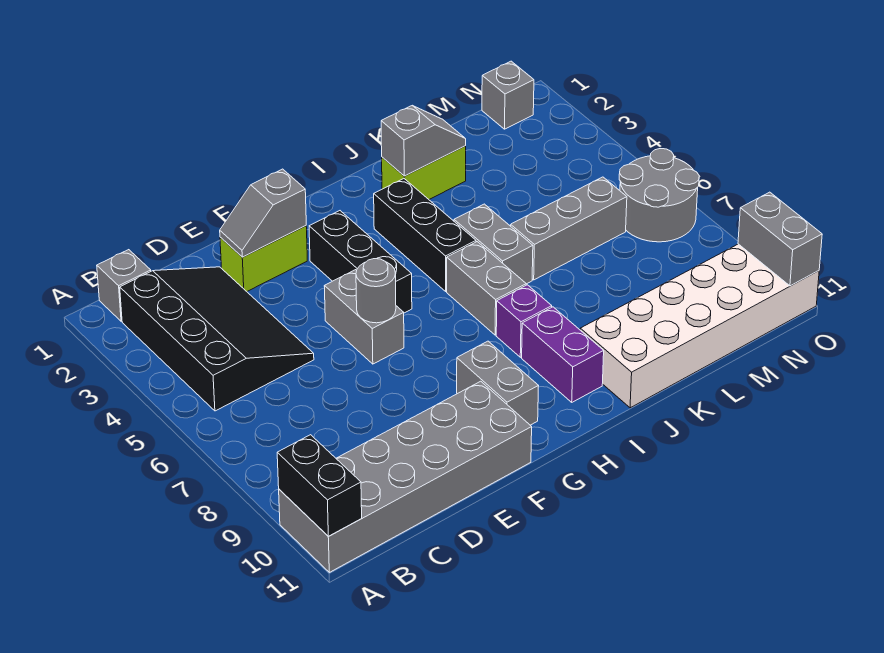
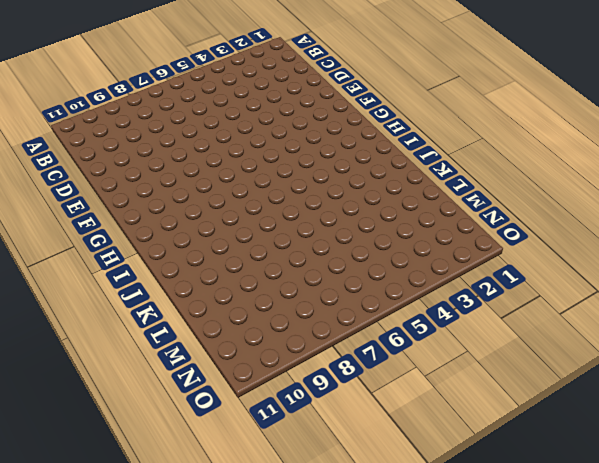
none -> grey brick A10:F11 level 1
none -> grey brick B1 level 1
none -> black slope B2:D5 level 1 top B

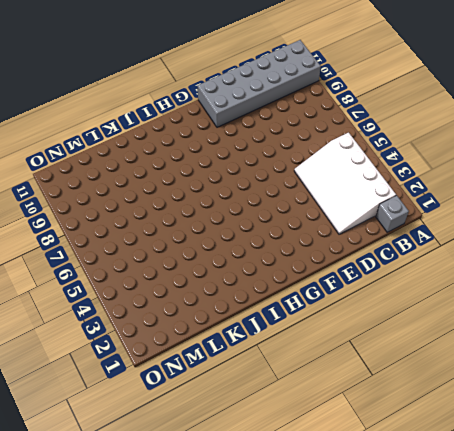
white slope B2:D5 level 1 top B -> black slope B2:D5 level 1 top B
none -> lime brick E2:F2 level 1
none -> grey brick F5:F6 level 1
none -> black brick G3:G5 level 1

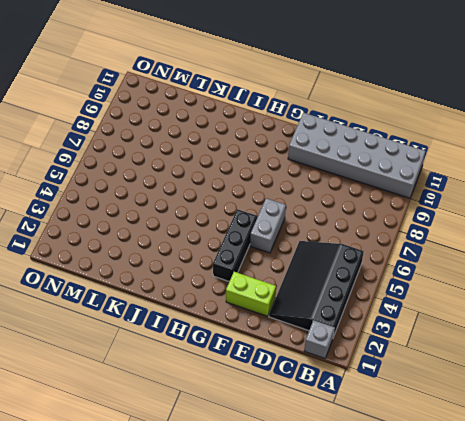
none -> grey brick G9:G10 level 1
none -> black brick I3:I5 level 1
none -> grey brick I6:I7 level 1

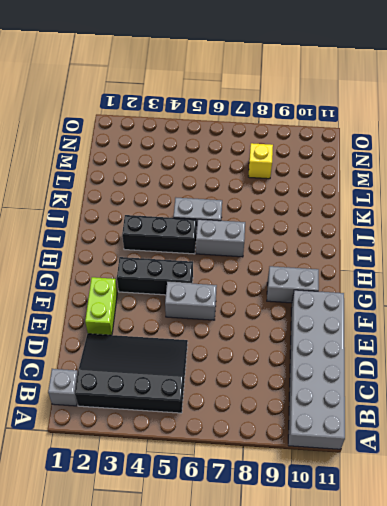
yellow brick M8 level 1 -> none
none -> purple brick I8 level 1
none -> purple brick I9:I10 level 1
none -> lime brick J2:K2 level 1

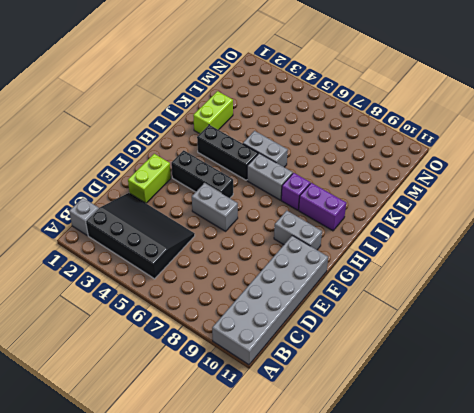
none -> white brick J10:O11 level 1
none -> grey brick K6:M6 level 1
none -> grey brick N1 level 1

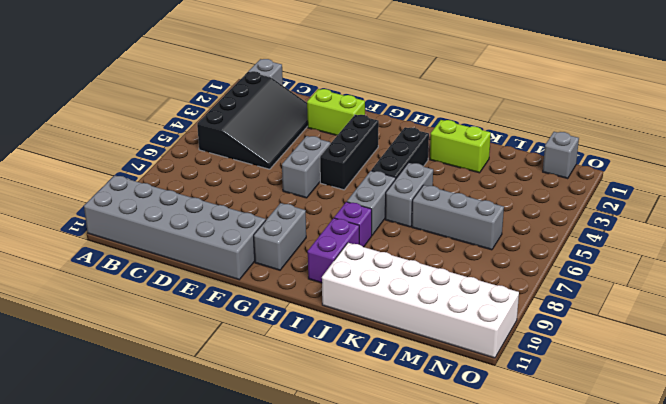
none -> grey round brick N6:O7 level 1
none -> black brick A10:A11 level 2
none -> grey slope E2:F2 level 2 top F

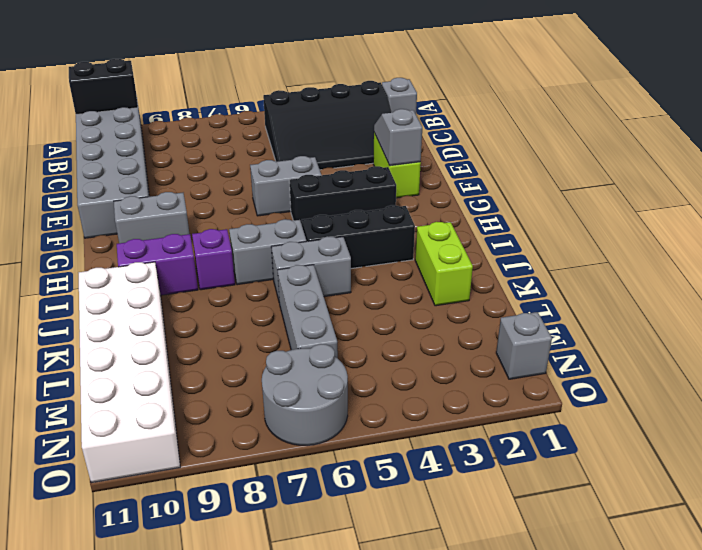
none -> grey round brick F6 level 2
none -> grey slope J2:K2 level 2 top J
none -> grey brick O10:O11 level 2

